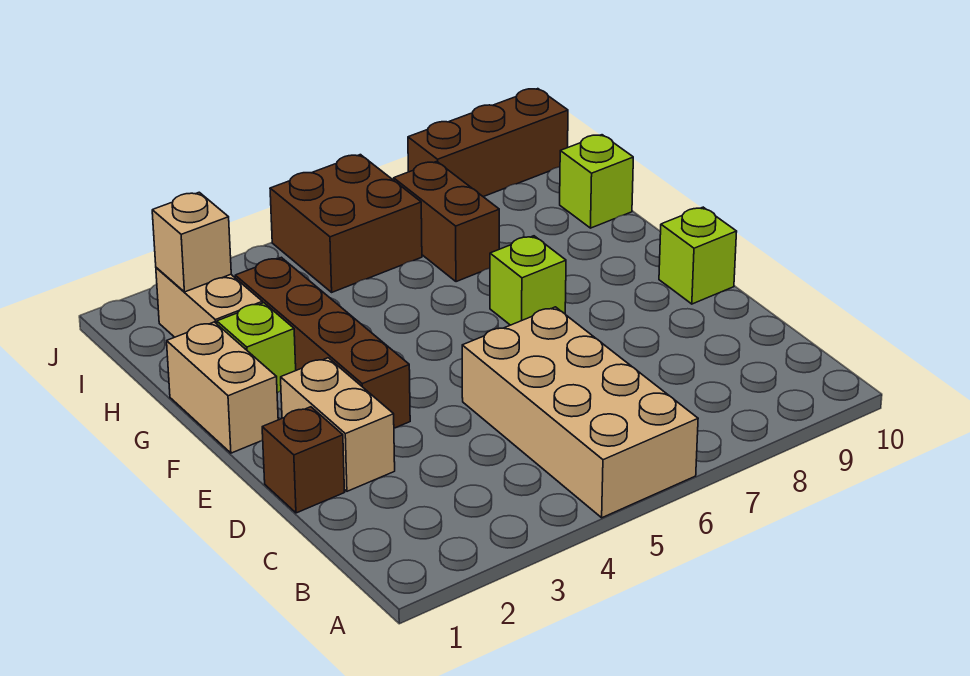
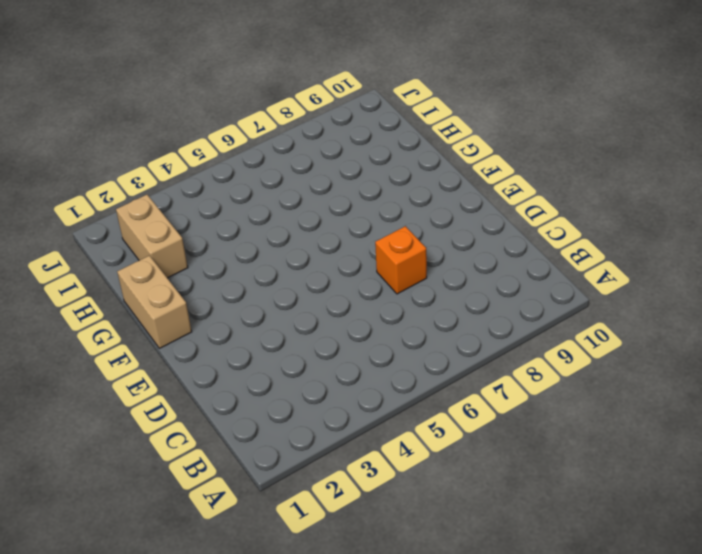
orange brick D7 level 1 -> none
none -> tan brick A5:D6 level 1
none -> brown brick D1 level 1
none -> tan brick D2:E2 level 1

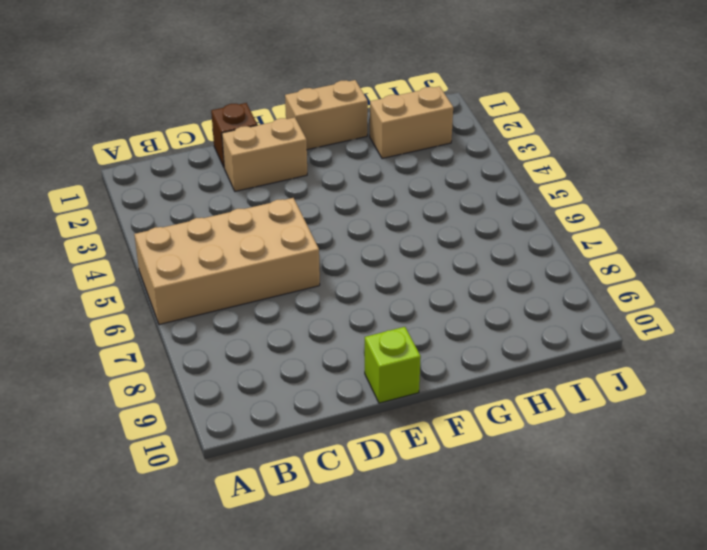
none -> brown brick E3:H3 level 1
none -> lime brick F7 level 1
none -> lime brick G2 level 1

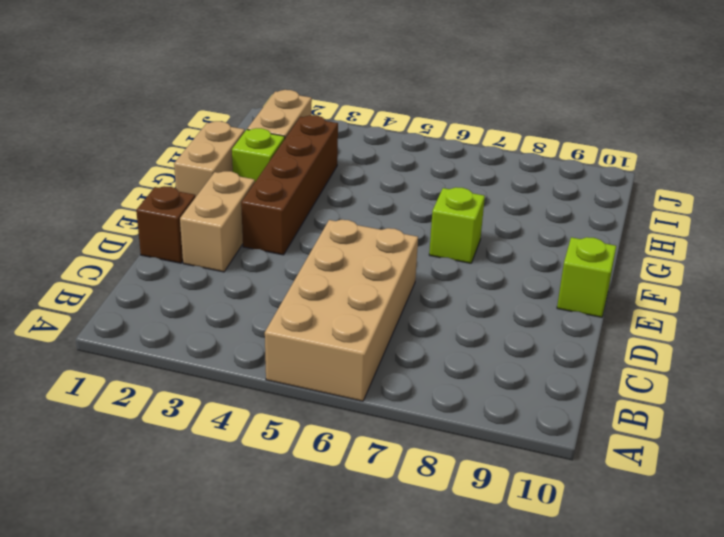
none -> brown brick H7:I7 level 1
none -> lime brick H10 level 1
none -> brown brick I5:J6 level 1

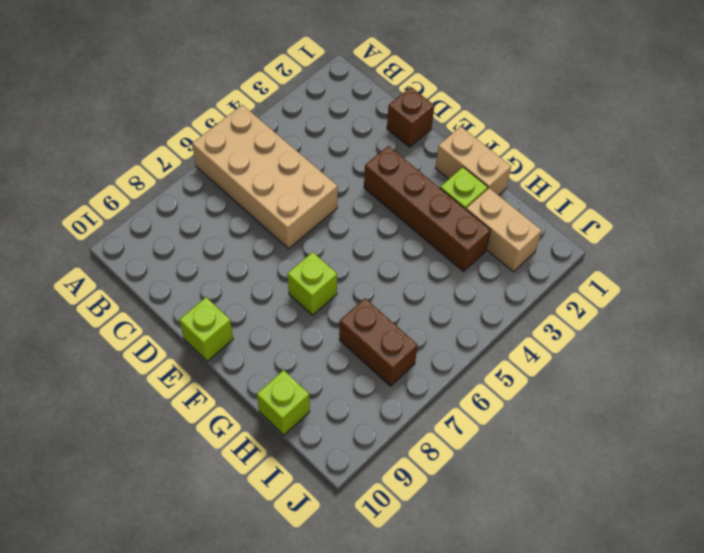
none -> tan brick D2:E2 level 1
none -> brown brick I5:J6 level 1
none -> brown brick J8:J10 level 1

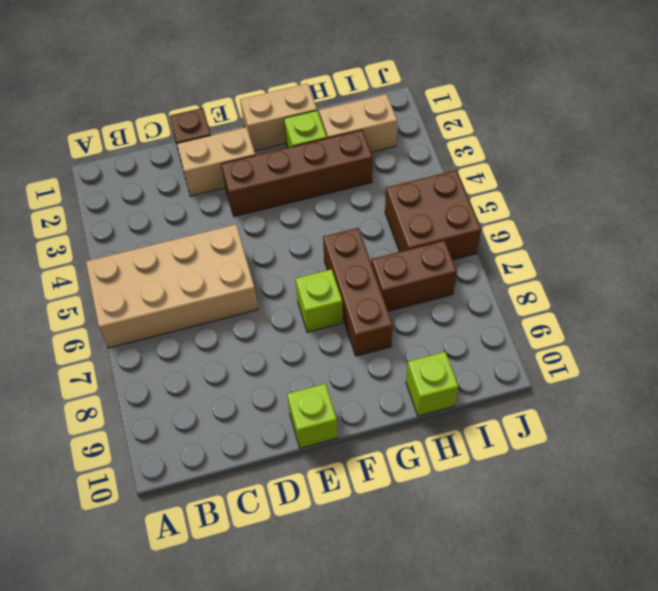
brown brick G6:G8 level 1 -> brown brick J8:J10 level 1
none -> tan brick I2 level 2

